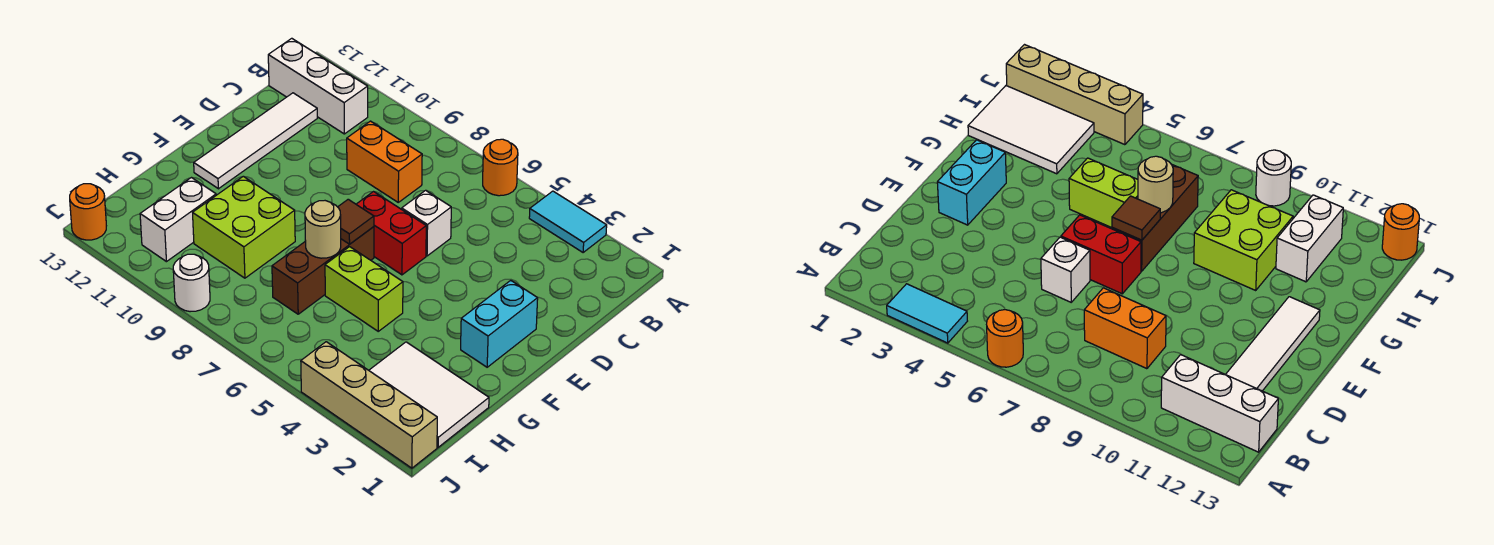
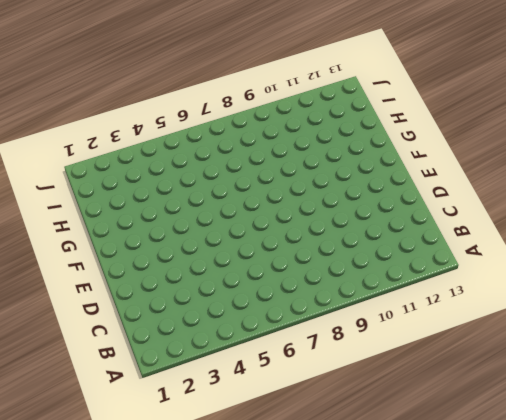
none -> cyan tile A3:A4 level 1
none -> orange round brick A6 level 1
none -> white brick B11:B13 level 1

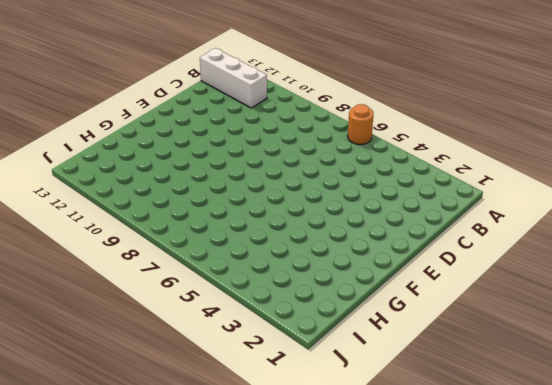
none -> cyan tile A3:A4 level 1
none -> orange brick C8:C9 level 1
none -> white tile C12:F12 level 1

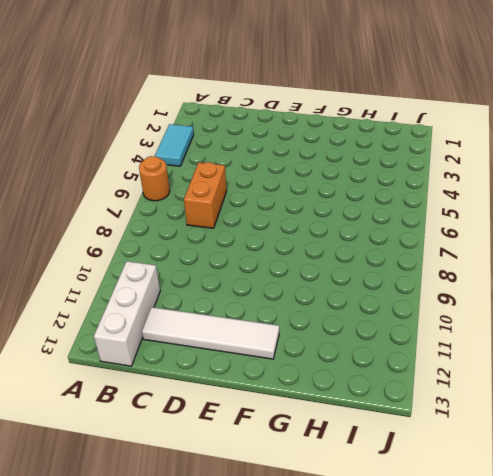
orange brick C6:C7 level 1 -> orange brick C8:C9 level 1
none -> white brick D6 level 1
none -> cyan brick E2:F2 level 1
none -> red brick E6:E7 level 1

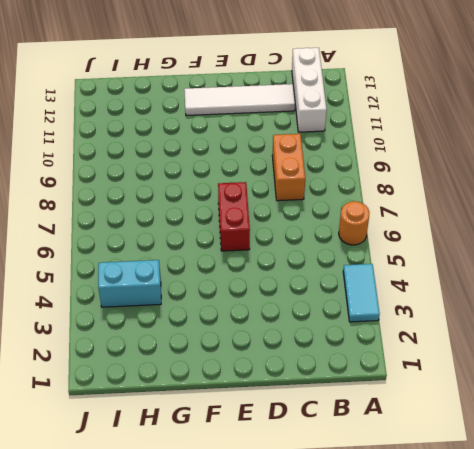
cyan brick H4:I4 level 1 -> cyan brick E2:F2 level 1
none -> white brick D6 level 1
none -> brown brick F7:H7 level 1
none -> lime brick G5:G6 level 1

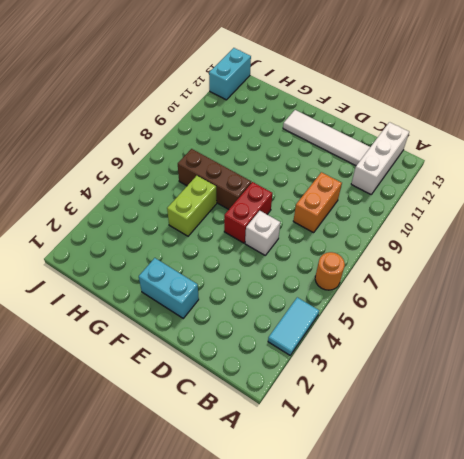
cyan brick J12:J13 level 1 -> orange round brick J13 level 1
none -> lime brick G9:H10 level 1
none -> white tile H1:I3 level 1
none -> white brick H11:I11 level 1

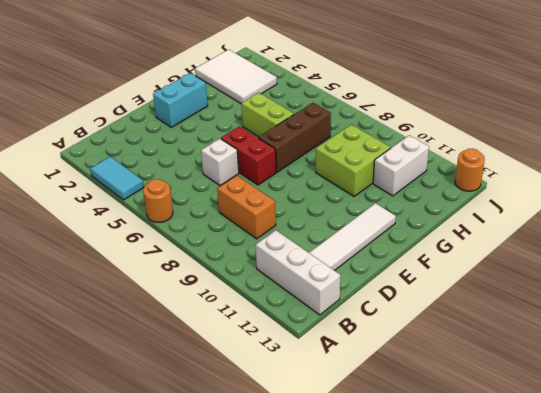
none -> tan brick J1:J4 level 1
none -> white round brick J9 level 1
none -> brown tile F7 level 2

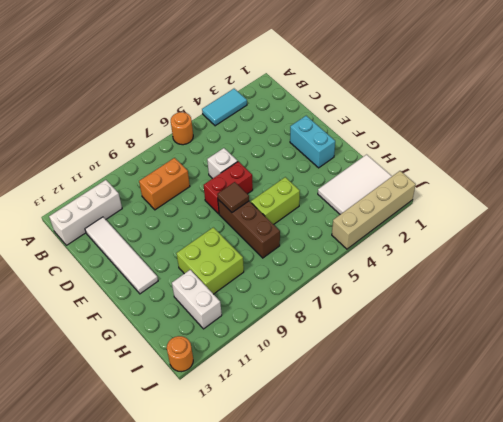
none -> white round brick J9 level 1
none -> tan round brick G7 level 2

